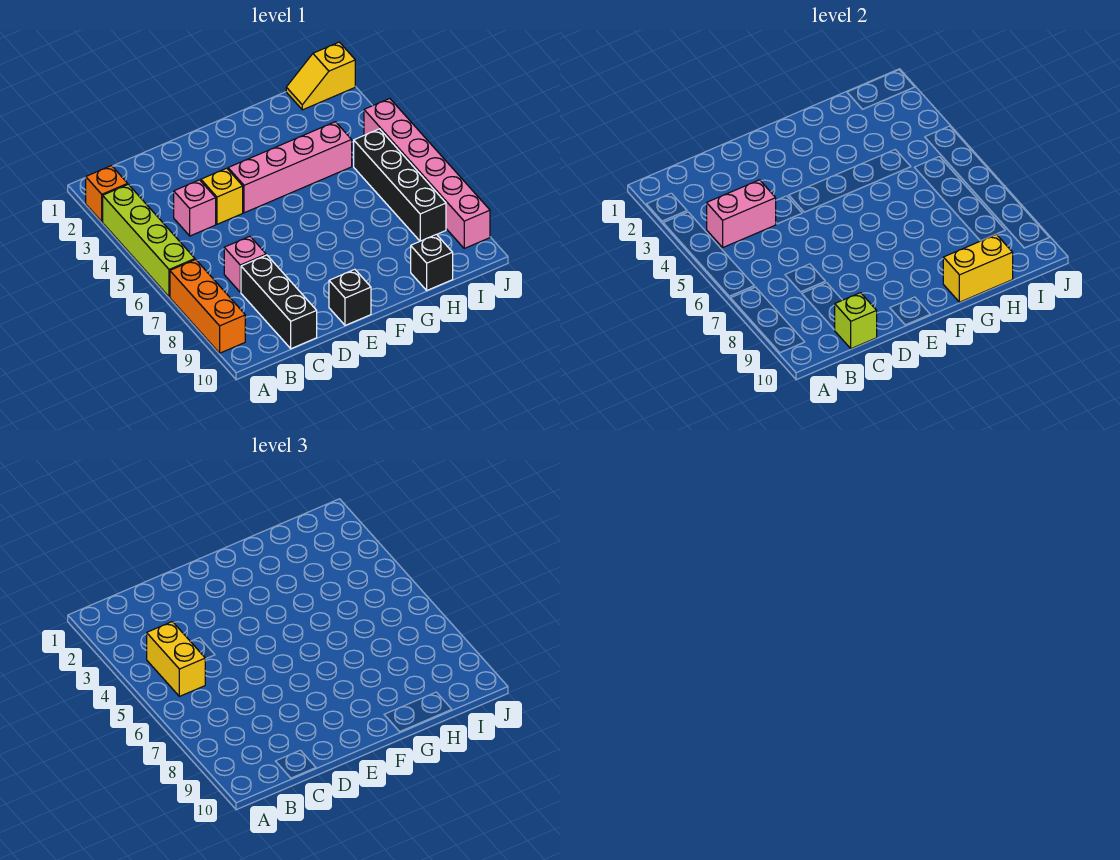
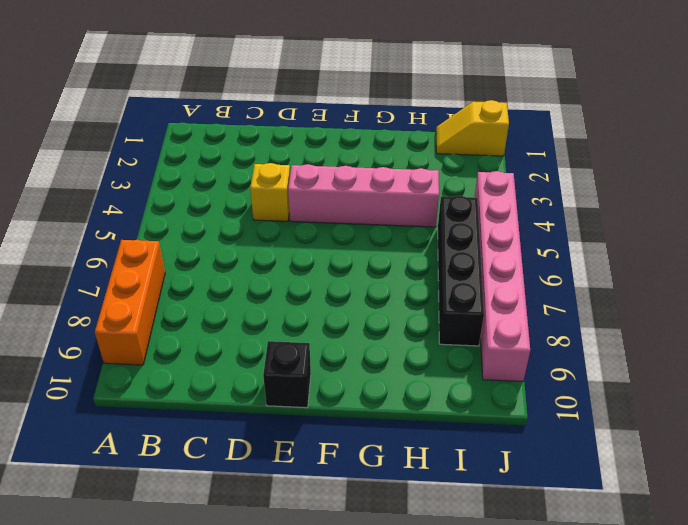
none -> orange brick A2 level 1
none -> lime brick A3:A6 level 1
none -> pink brick C4 level 1

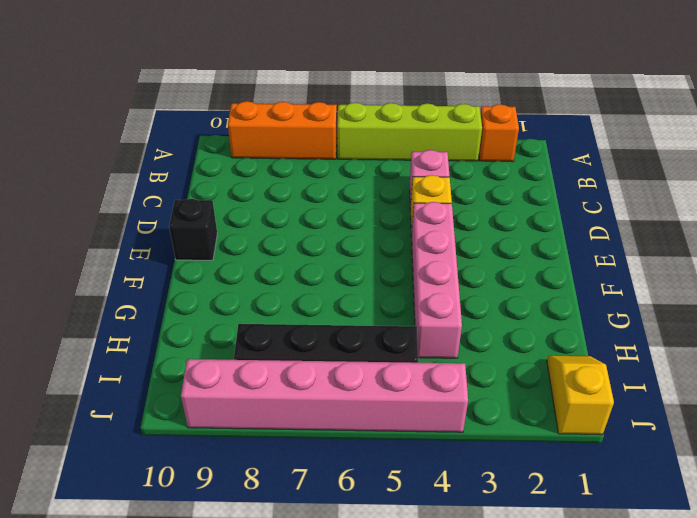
none -> pink brick C7 level 1
none -> black brick C8:C10 level 1
none -> black brick H10 level 1

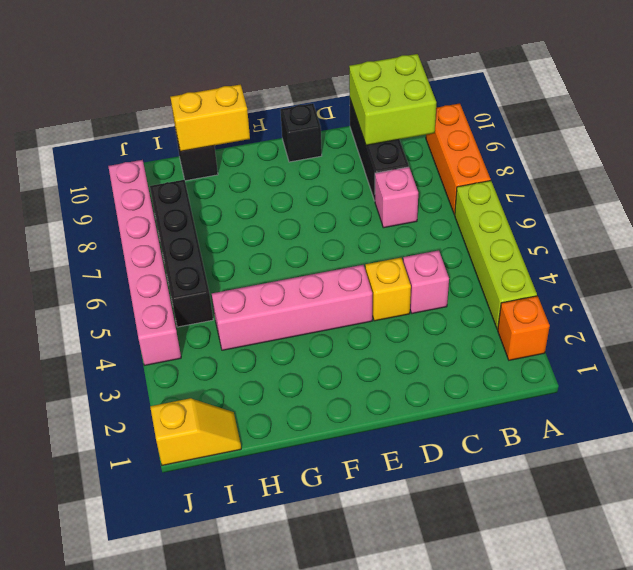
lime brick B9:C10 level 2 -> lime brick C10 level 2
none -> pink brick B4:C4 level 2
none -> yellow brick B4:B5 level 3

